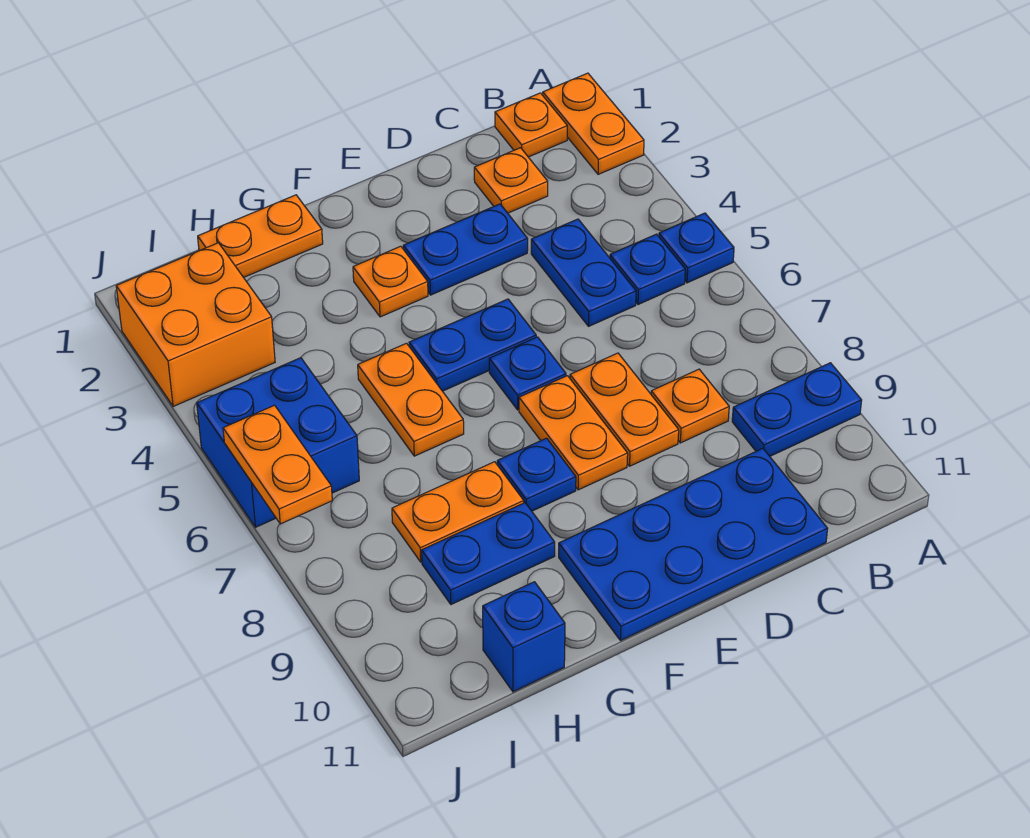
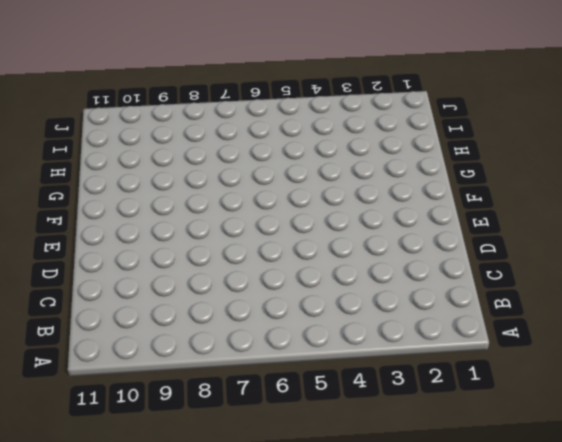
none -> orange plate A1:A2 level 1
none -> blue plate A5 level 1
none -> blue plate A9:B9 level 1

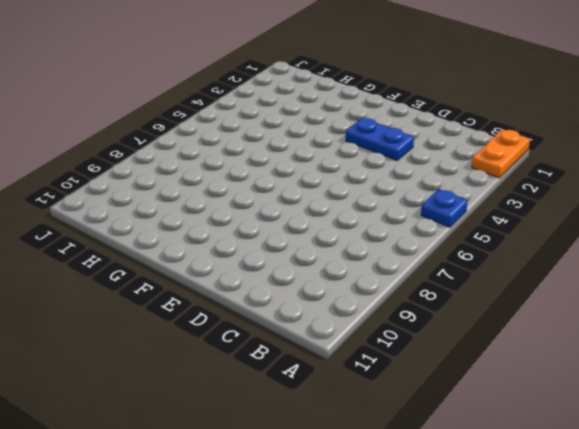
none -> blue plate A9:B9 level 1
none -> orange plate B1 level 1
none -> blue plate B5 level 1

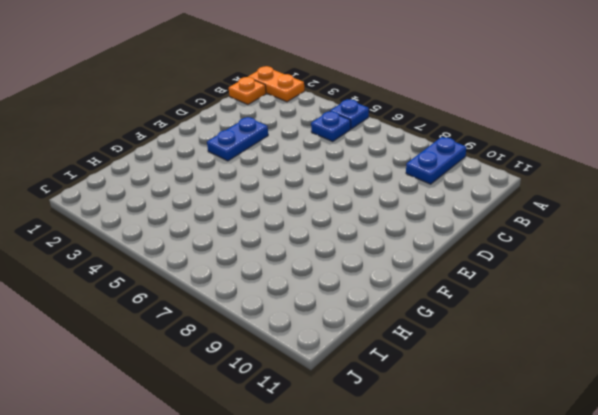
none -> orange plate C2 level 1
none -> blue plate C4:C5 level 1
none -> orange plate C8 level 1

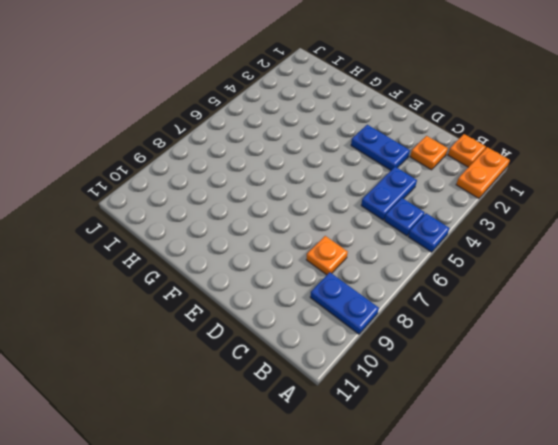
none -> blue plate C10:F11 level 1
none -> orange plate D7:D8 level 1
none -> blue plate E5:F5 level 1

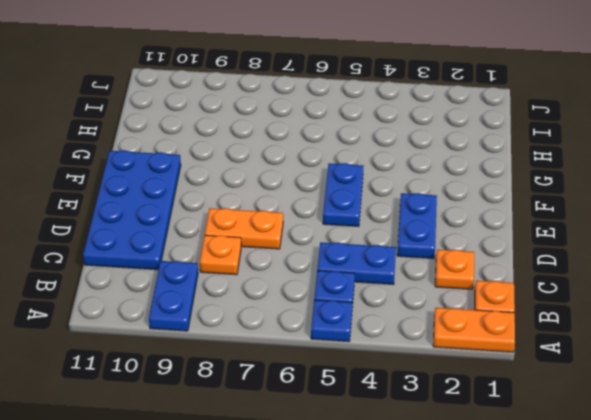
none -> blue plate E6 level 1
none -> orange plate E7:E8 level 1
none -> orange plate F3 level 1

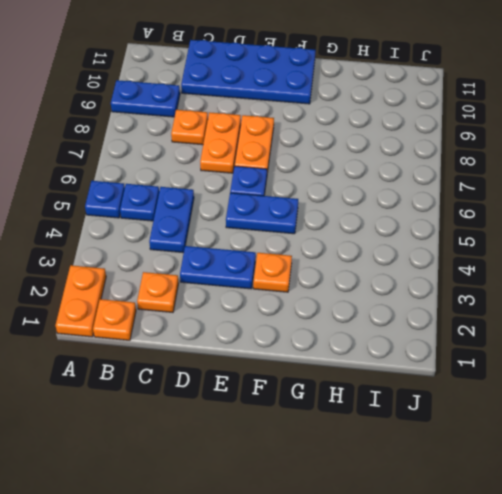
none -> blue plate F8 level 1
none -> orange plate G1:H1 level 1
none -> orange plate G5:G6 level 1

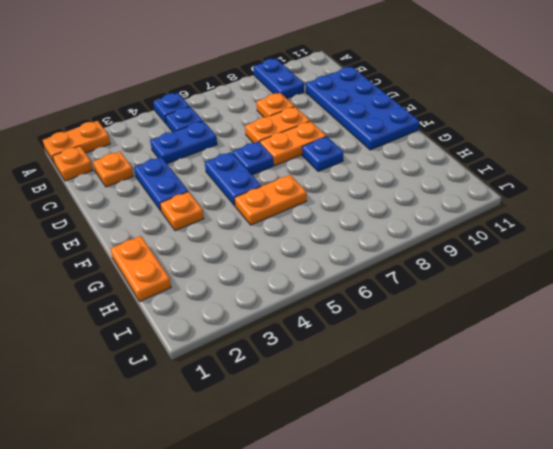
none -> orange plate G8:H8 level 1
none -> blue plate G9:H9 level 1
none -> blue brick H11 level 1

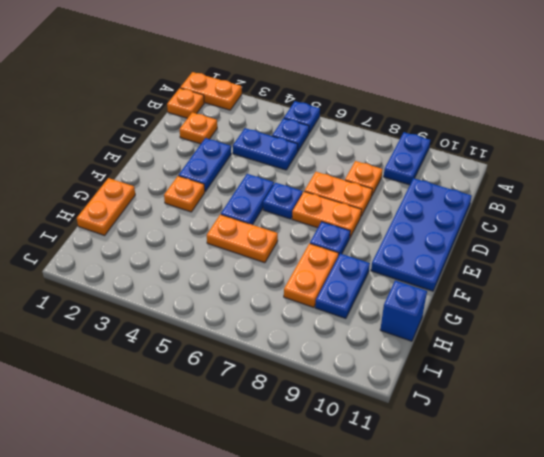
none -> orange brick I2:J3 level 1
none -> blue brick I5:J6 level 1
none -> orange plate J6:J7 level 2

